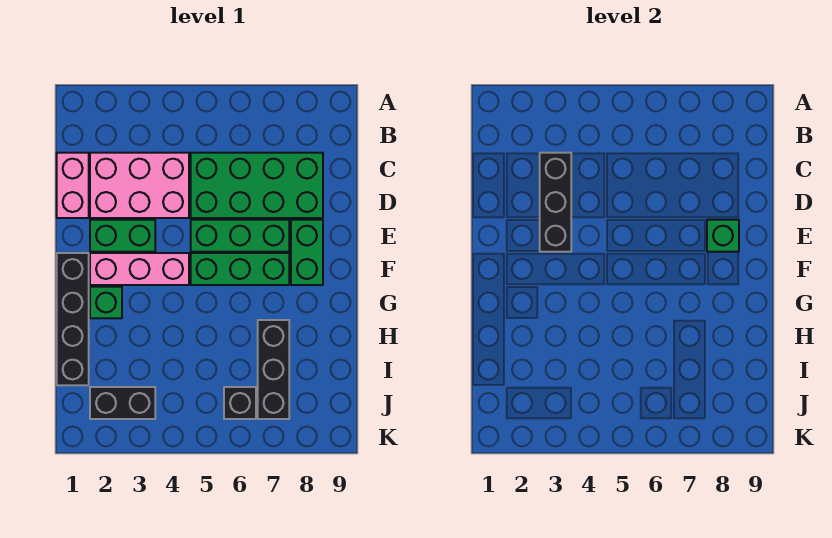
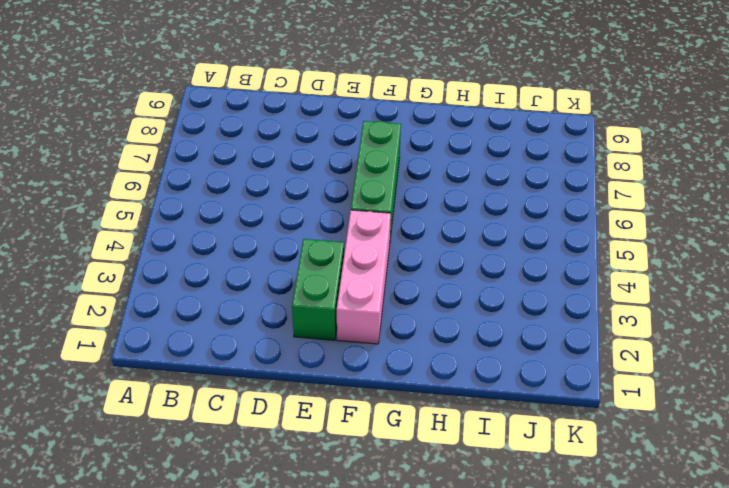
none -> pink brick C1:D1 level 1
none -> pink brick C2:D4 level 1
none -> green brick C5:D8 level 1

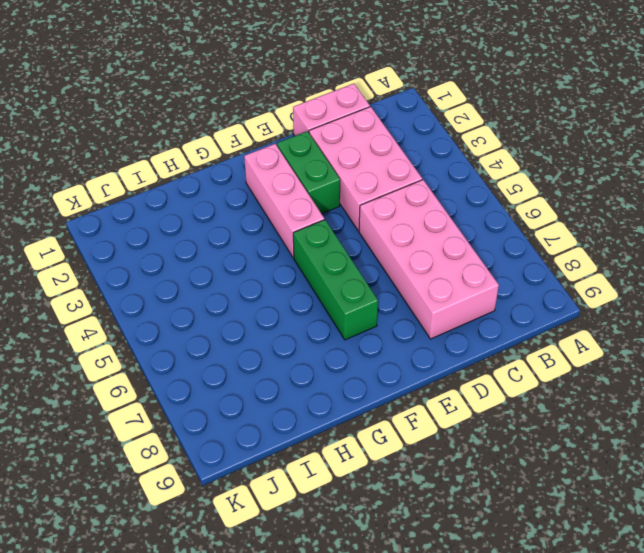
pink brick C5:D8 level 1 -> green brick C5:D8 level 1
none -> green brick E5:E7 level 1
none -> green brick E8:F8 level 1
none -> black brick F1:I1 level 1

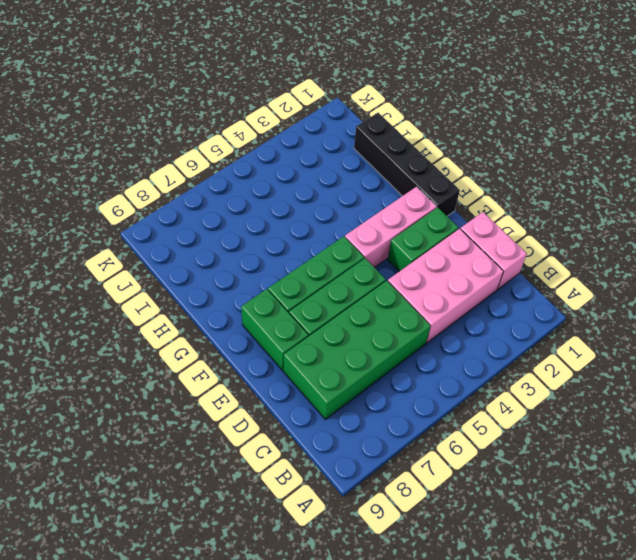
none -> green brick G2 level 1
none -> black brick H7:J7 level 1
none -> black brick J2:J3 level 1

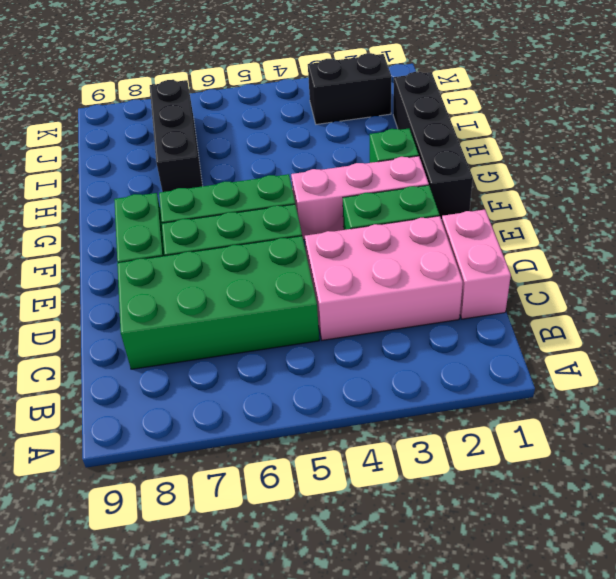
none -> black brick J6 level 1
none -> black brick C3:E3 level 2
none -> green brick E8 level 2

